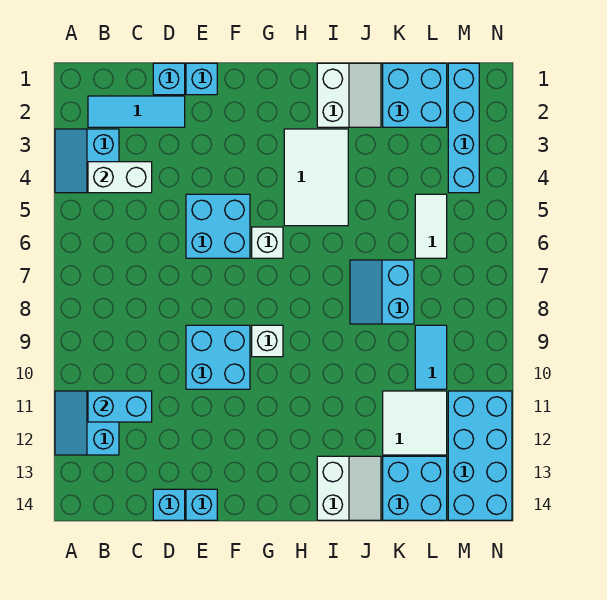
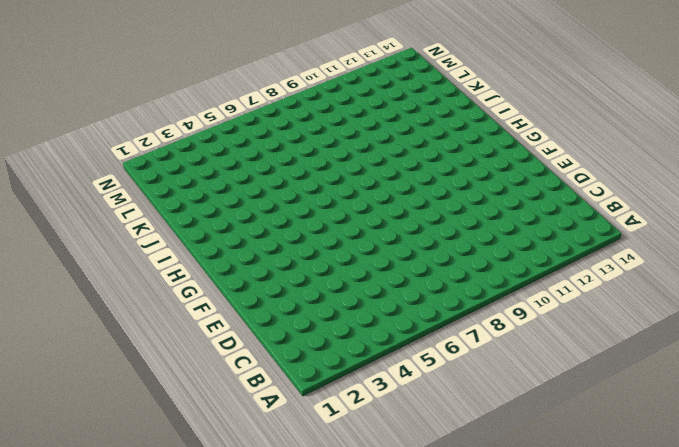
none -> cyan slope A3:B4 level 1 top B
none -> cyan slope A11:B12 level 1 top B
none -> cyan tile B2:D2 level 1

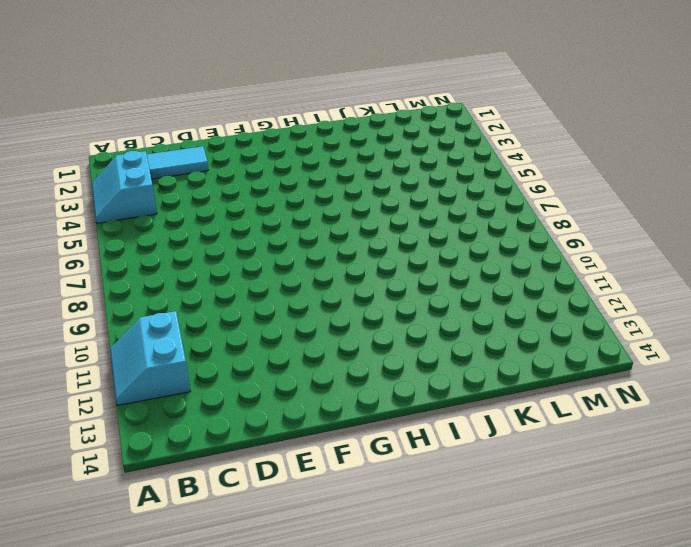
none -> cyan brick D1 level 1
none -> cyan brick D14 level 1
none -> cyan brick E1 level 1

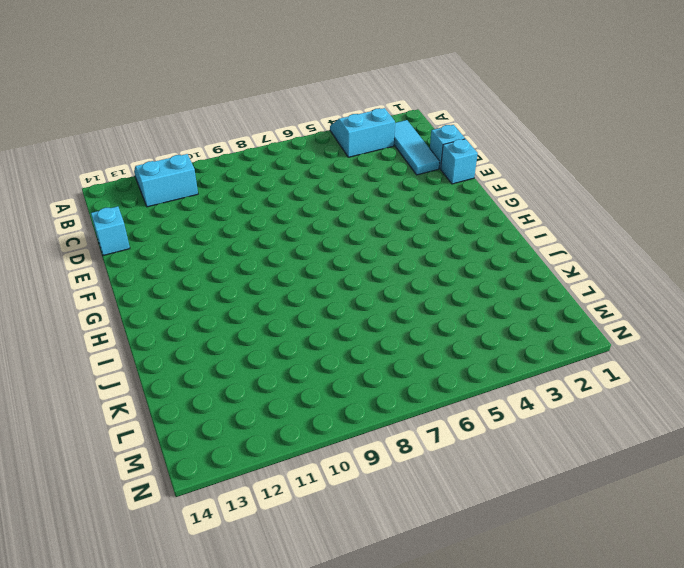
none -> cyan brick E5:F6 level 1
none -> cyan brick E9:F10 level 1
none -> cyan brick E14 level 1

